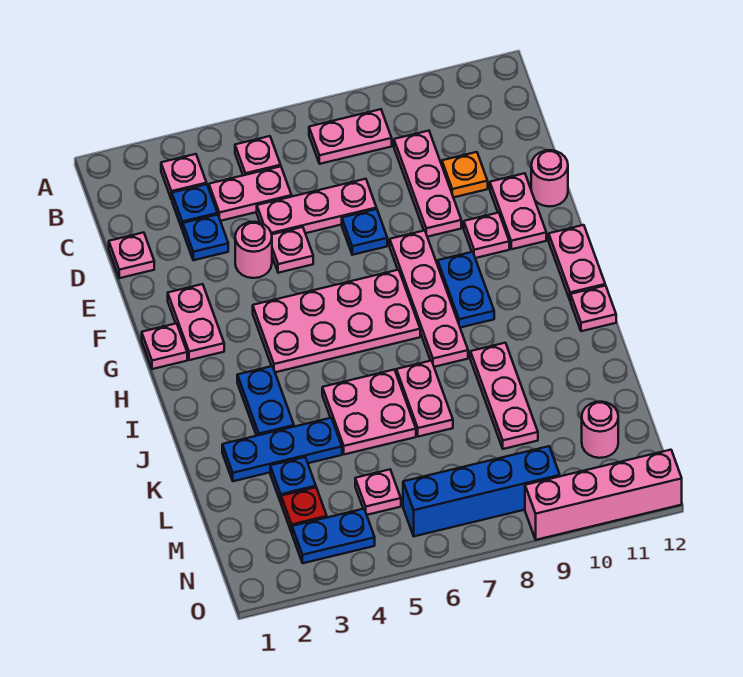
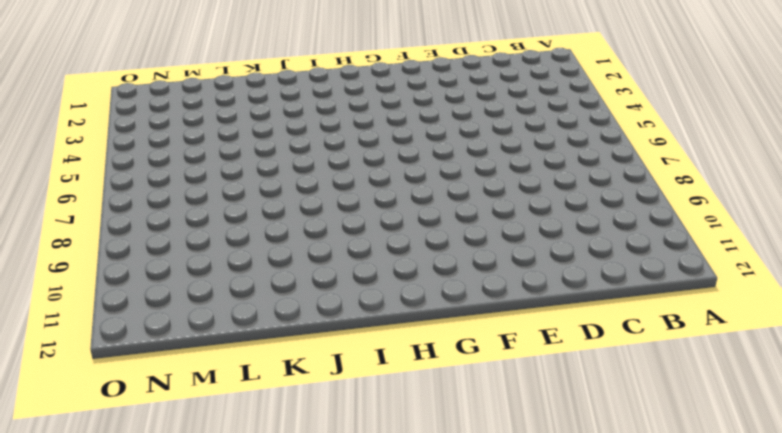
none -> pink plate B3 level 1
none -> pink plate B5 level 1
none -> pink plate B7:B8 level 1
none -> blue plate C3 level 1

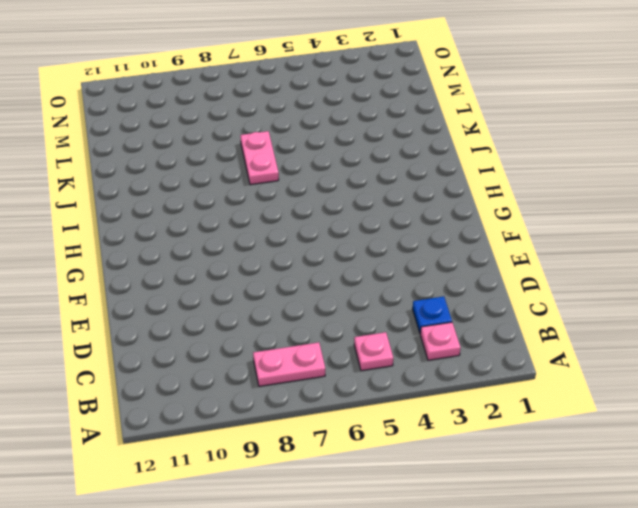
none -> pink plate C4:C5 level 1
none -> pink plate C9:E9 level 1
none -> pink plate D1 level 1
none -> blue plate D3 level 1

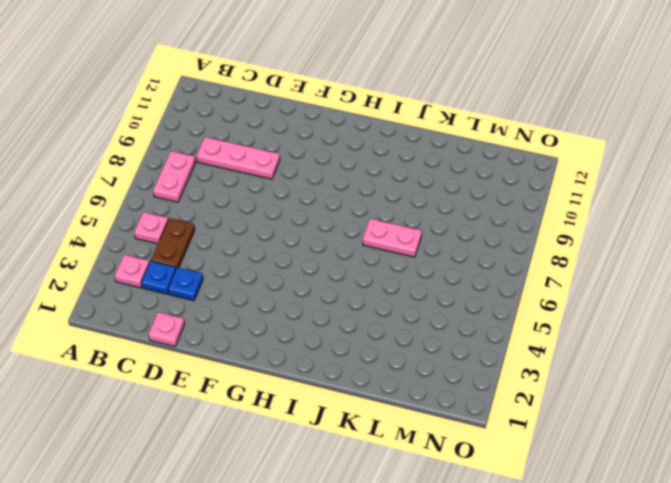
brown plate C4:C5 level 1 -> pink plate C4:C5 level 1
none -> pink plate D5:D7 level 1
none -> orange plate D10 level 1
none -> pink round brick E4 level 1
none -> pink plate E5 level 1

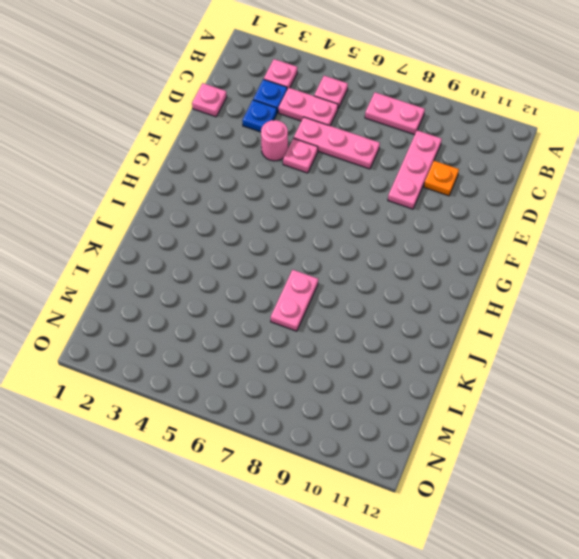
none -> blue plate E7 level 1
none -> pink plate E11:F11 level 1
none -> pink round brick E12 level 1
none -> pink plate F2:G2 level 1

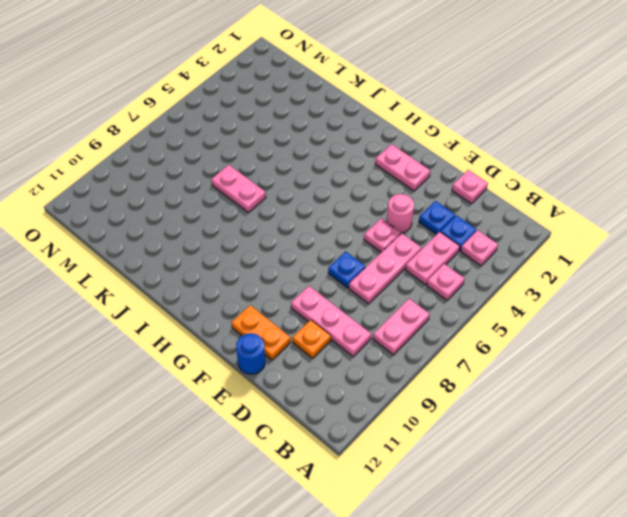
orange plate E11:F11 level 1 -> pink plate E11:F11 level 1
blue round brick E12 level 1 -> pink round brick E12 level 1
none -> pink plate F8:I8 level 1
none -> pink plate F10 level 1
none -> pink plate G1 level 1
none -> pink plate G4:H7 level 1

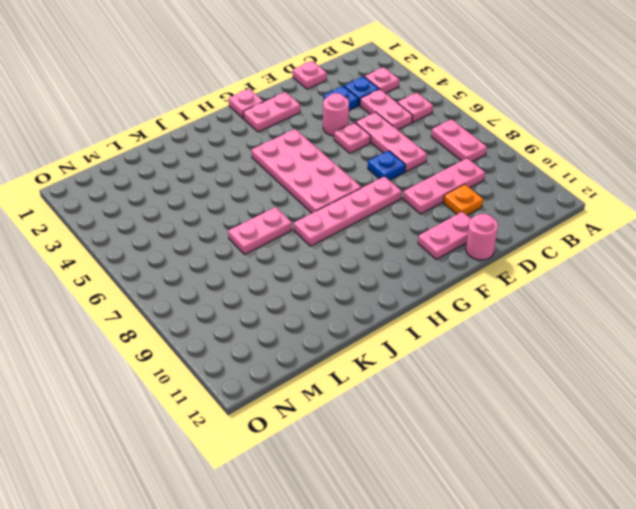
none -> pink plate F10 level 1
none -> blue plate G9:H9 level 1
none -> pink plate G12:H12 level 1
none -> blue plate I3:J3 level 1

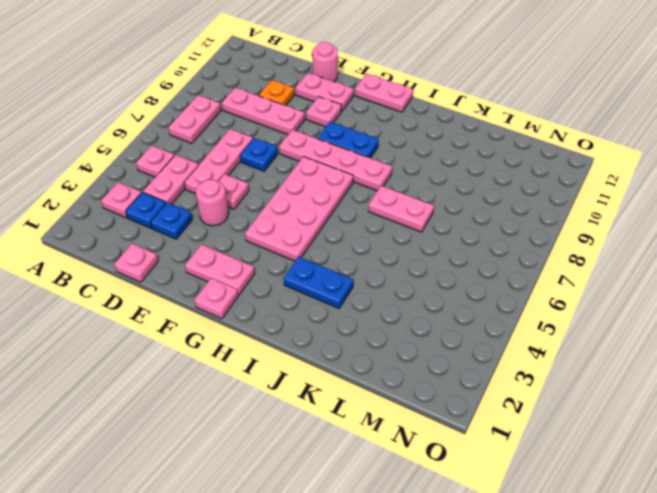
none -> pink plate I12 level 1
none -> pink plate J5:K6 level 1
none -> pink plate J9:L9 level 1
none -> blue plate K2:K4 level 1

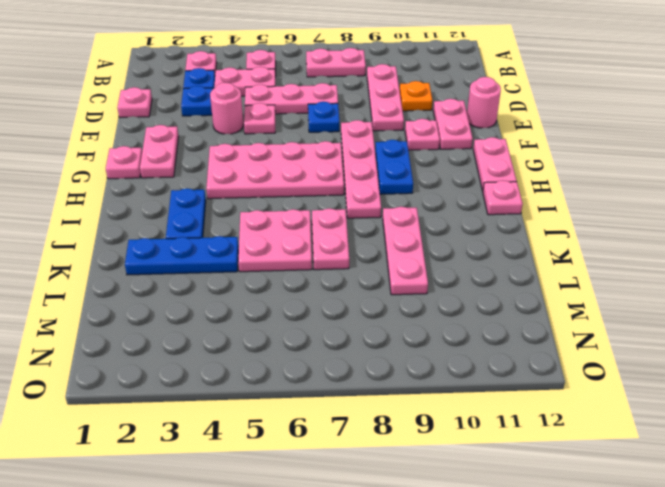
none -> blue plate L3 level 1
none -> red plate M3 level 1
none -> pink plate M5 level 1
none -> pink round brick M11 level 1

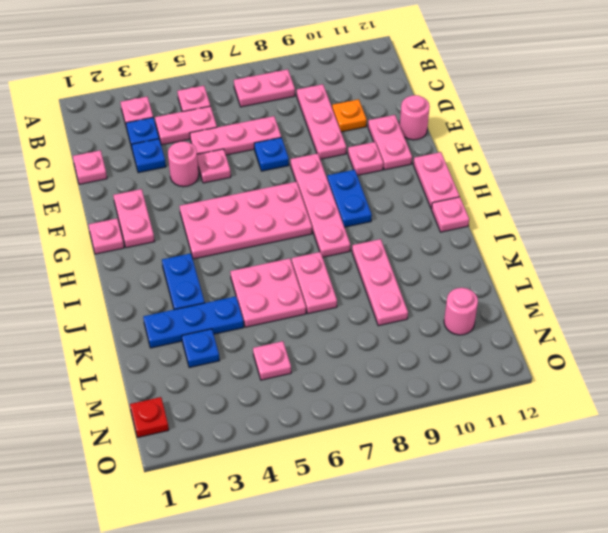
red plate N1 level 1 -> red plate M3 level 1
none -> blue plate N3:N4 level 1
none -> blue brick N6:N9 level 1
none -> pink brick O9:O12 level 1

